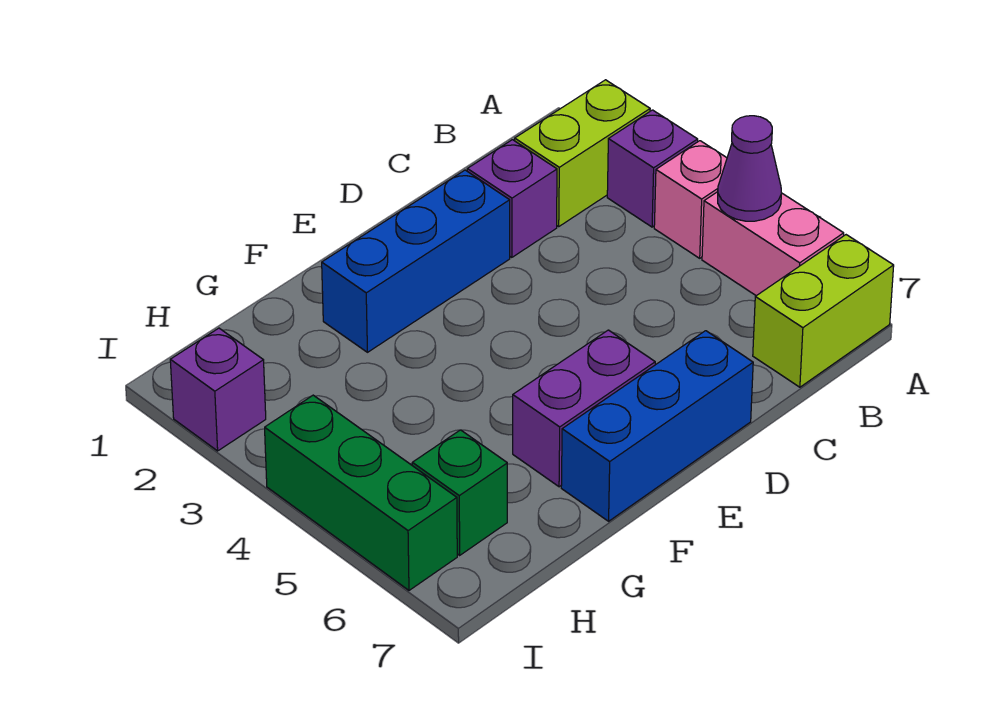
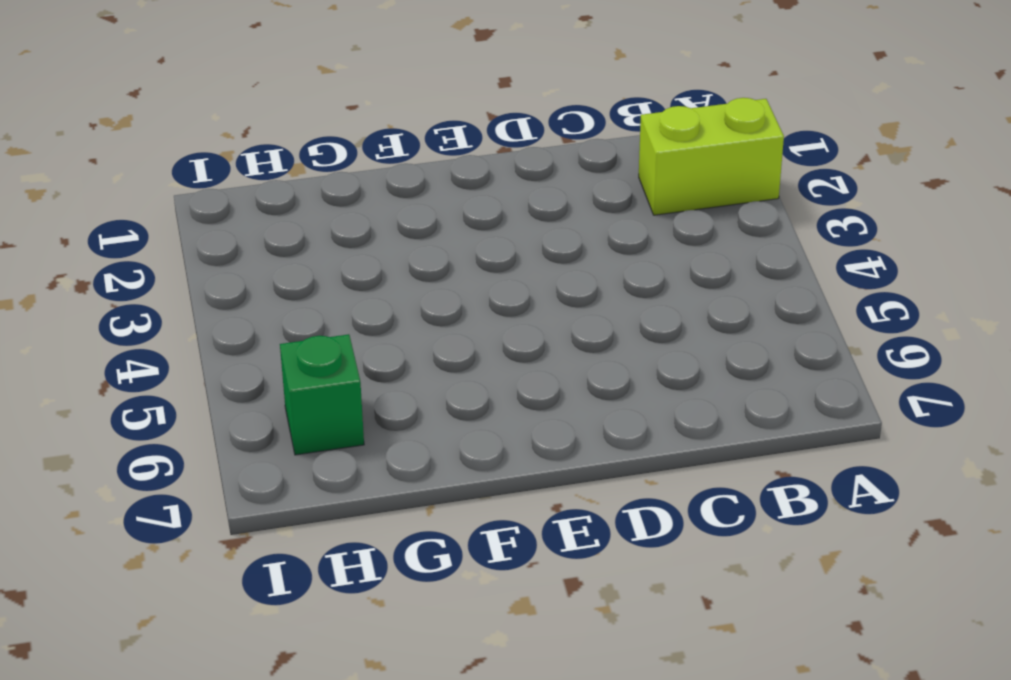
none -> purple brick A3 level 1
none -> pink brick A4 level 1
none -> pink brick A5:A6 level 1

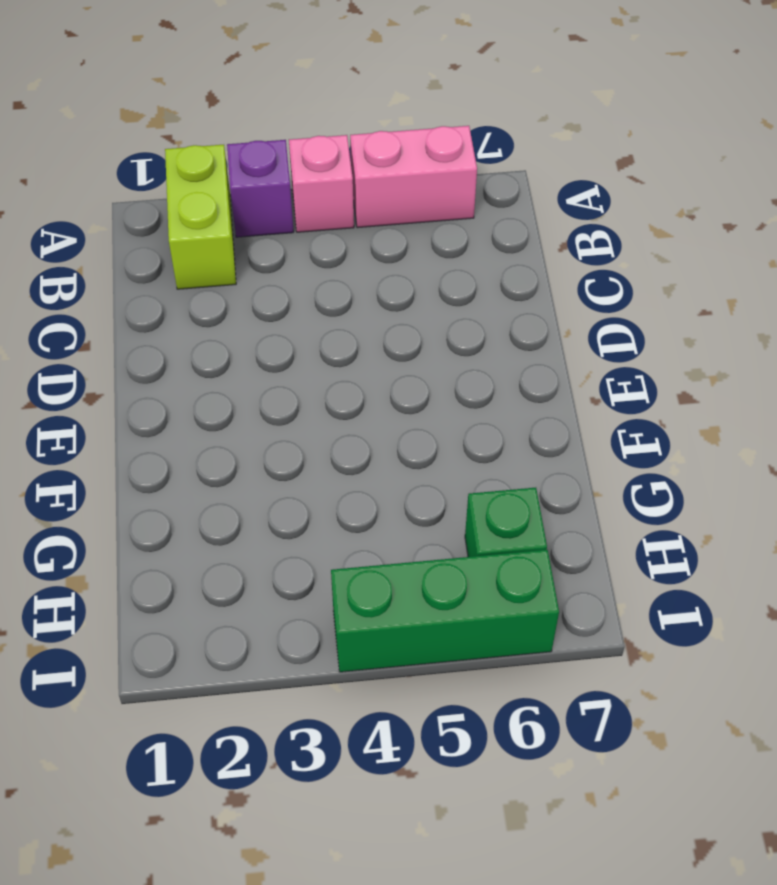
none -> lime brick A7:B7 level 1
none -> purple brick C2 level 1
none -> blue brick D2:F2 level 1

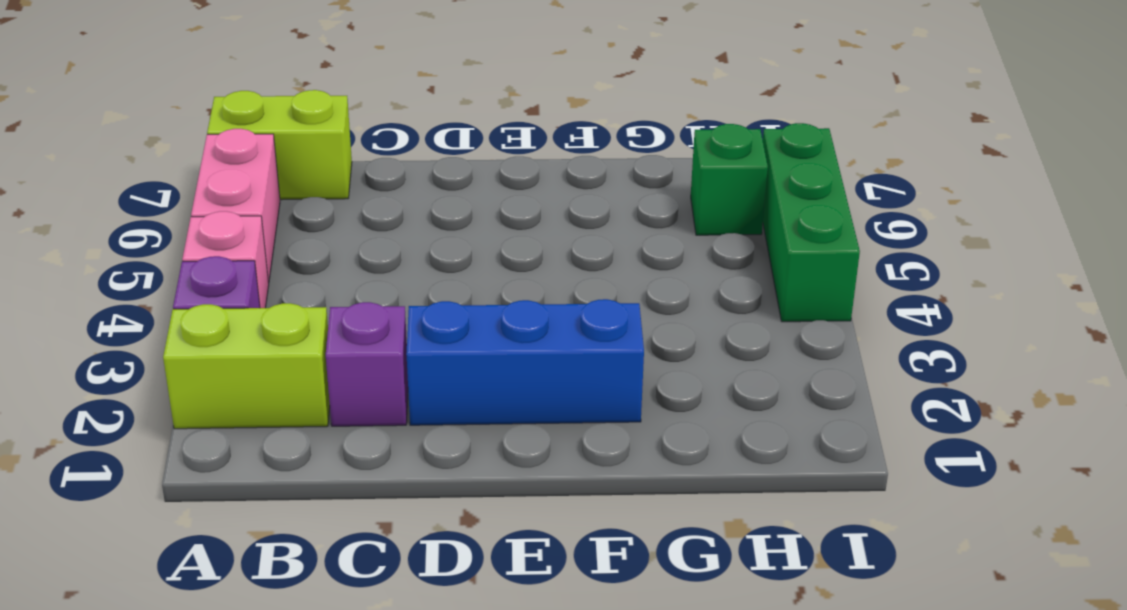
none -> blue brick D7:F7 level 1
none -> purple brick E6:F6 level 1
none -> purple brick I2 level 1

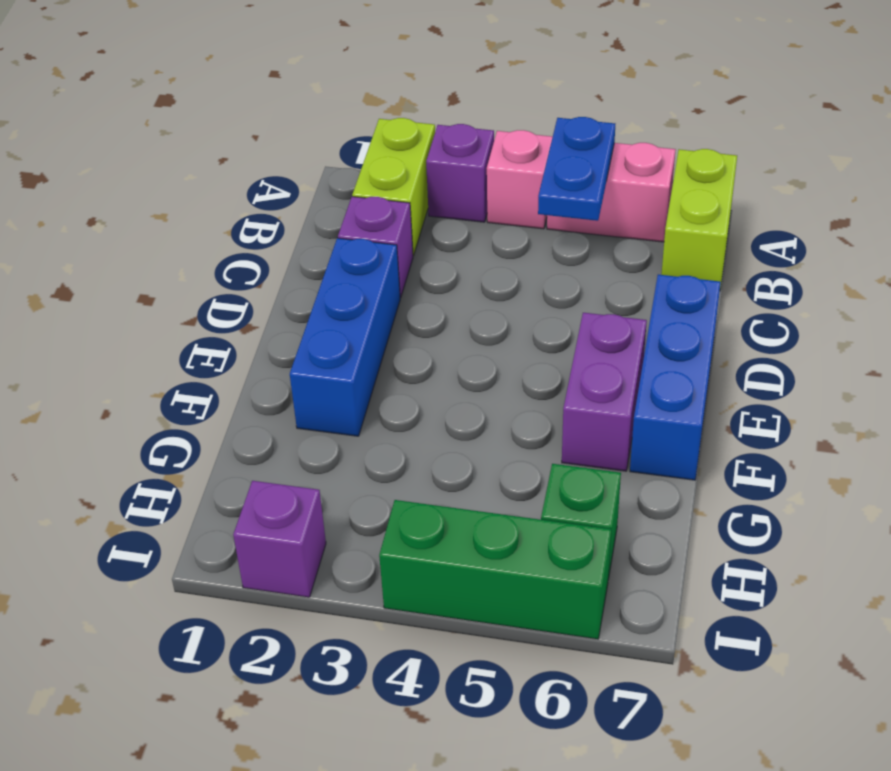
blue plate A5:B5 level 2 -> purple cone A5 level 2

